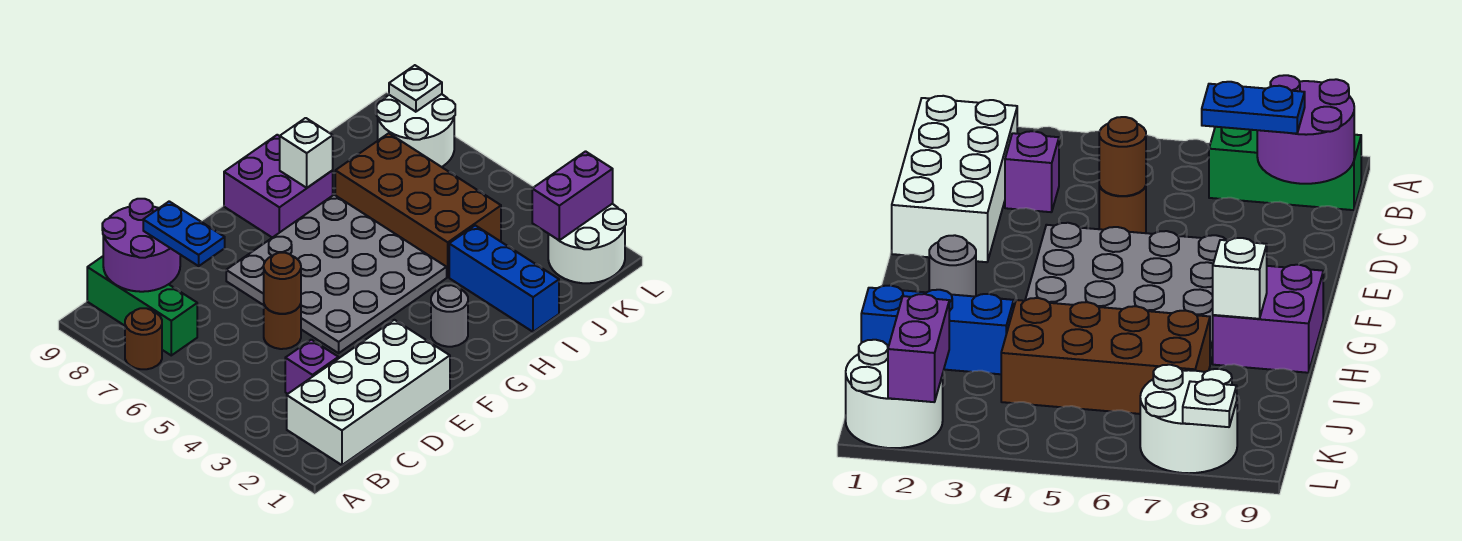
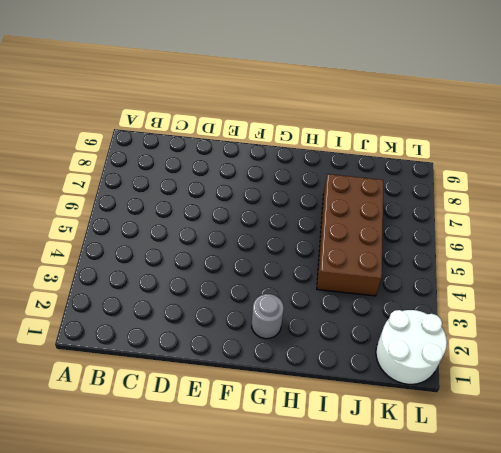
none -> brown round brick A7 level 1
none -> white brick B1:E2 level 1
none -> green brick B7:B9 level 1

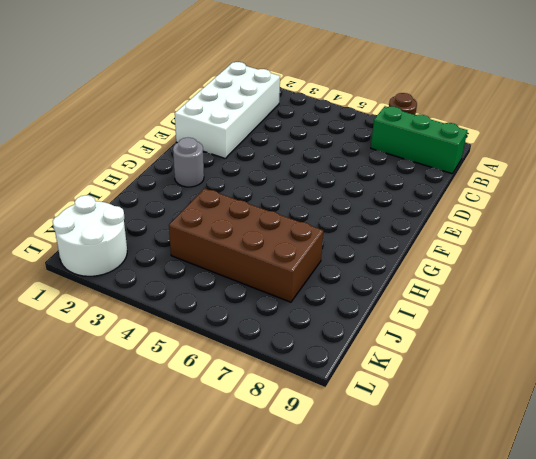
none -> purple brick C3 level 1
none -> brown round brick D5 level 1
none -> grey plate E4:H7 level 1

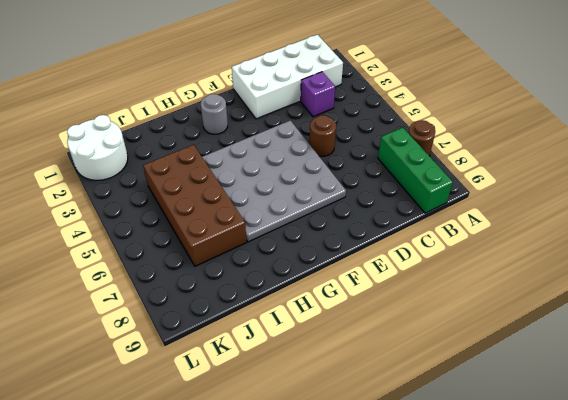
none -> purple brick G8:H9 level 1
none -> blue brick I1:I3 level 1
none -> white round brick K7:L8 level 1

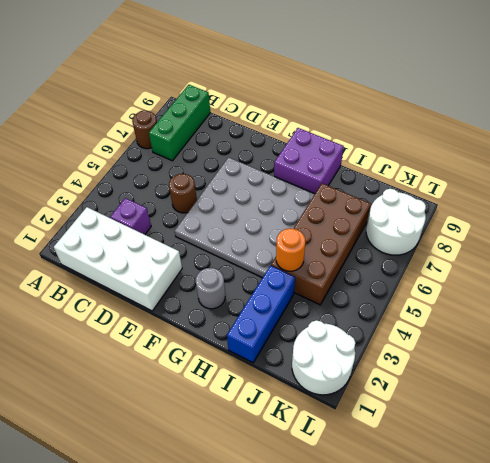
orange round brick I4 level 2 -> none
none -> purple round brick B8:C9 level 2
none -> brown round brick D5 level 2
none -> white brick H8 level 2

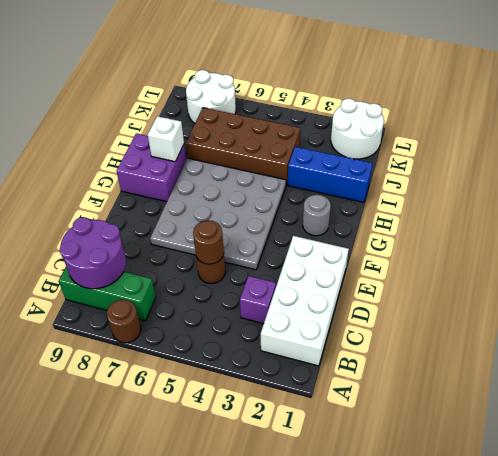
none -> purple brick K2:L2 level 2
none -> white plate L8 level 2
none -> blue plate C7:C8 level 3

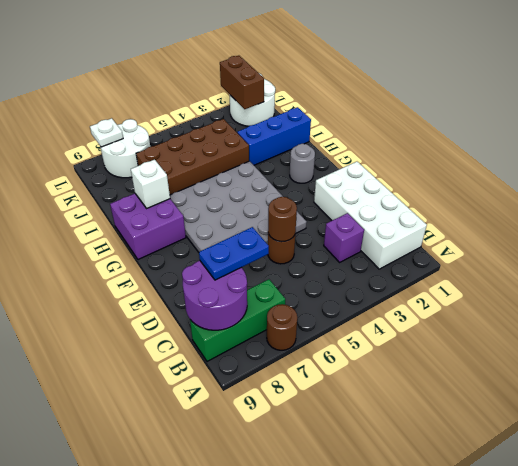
brown brick K2:L2 level 2 -> purple brick K2:L2 level 2

